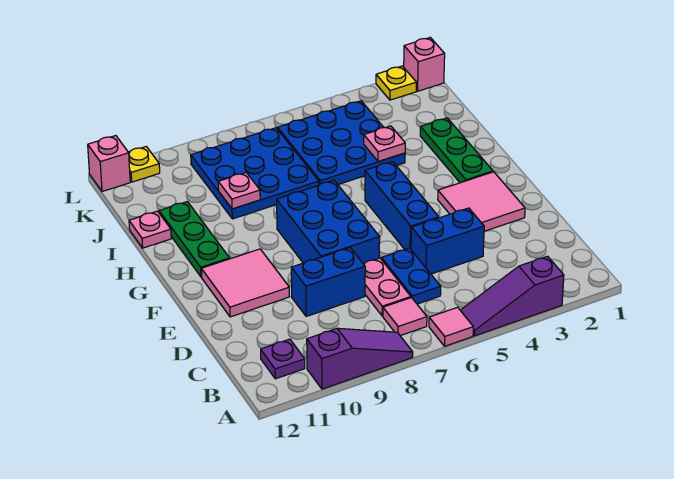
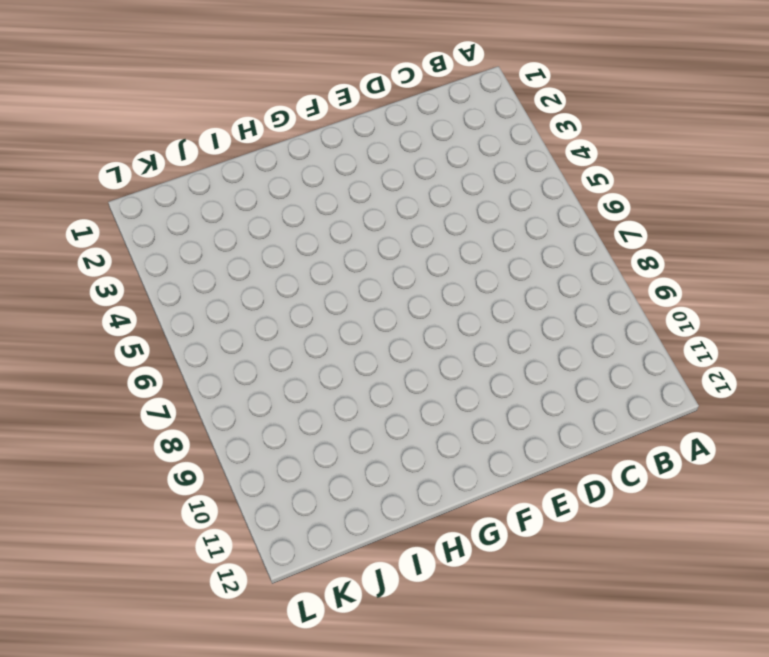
none -> purple slope A3:A5 level 1 top 3
none -> pink tile A6 level 1
none -> purple slope A8:A10 level 1 top 10

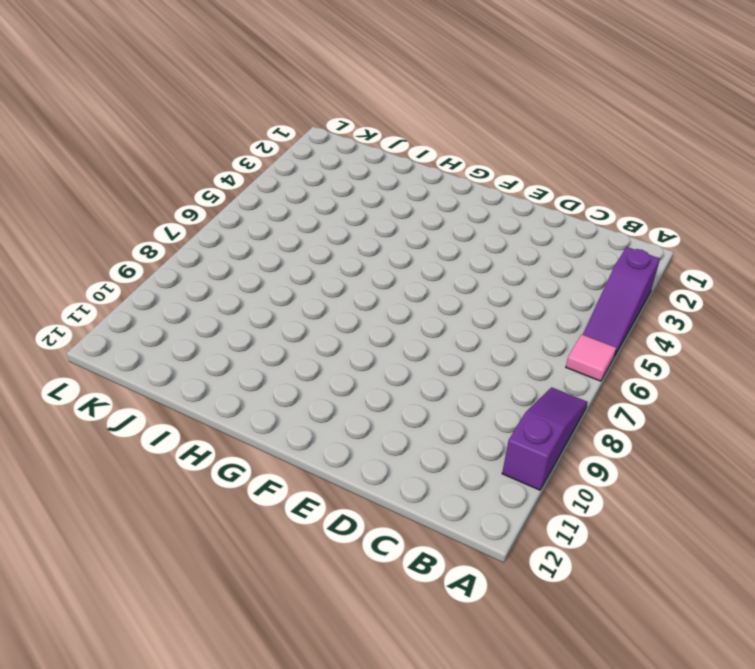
none -> pink tile B7 level 1
none -> purple plate B11 level 1
none -> blue plate C6:D6 level 1

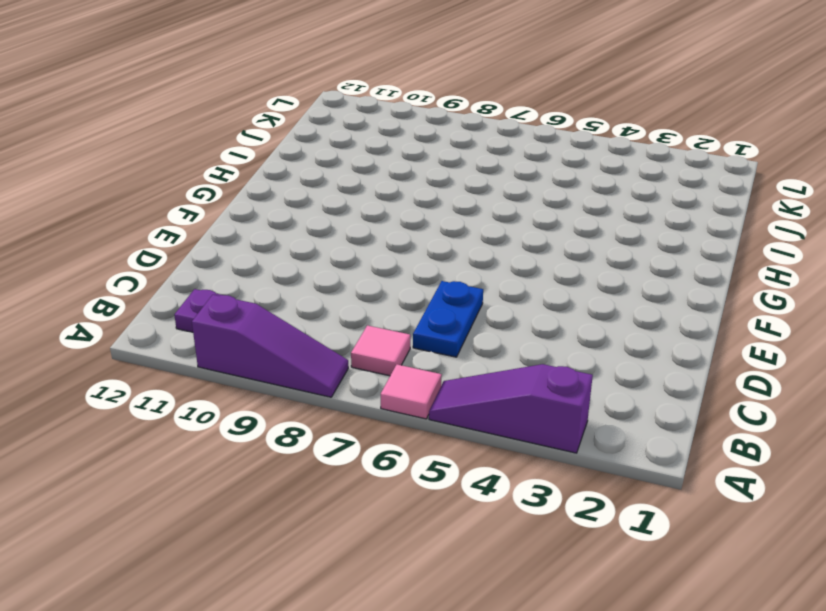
none -> pink plate C7:D7 level 1
none -> blue brick D4:D5 level 1
none -> blue brick D8:D9 level 1

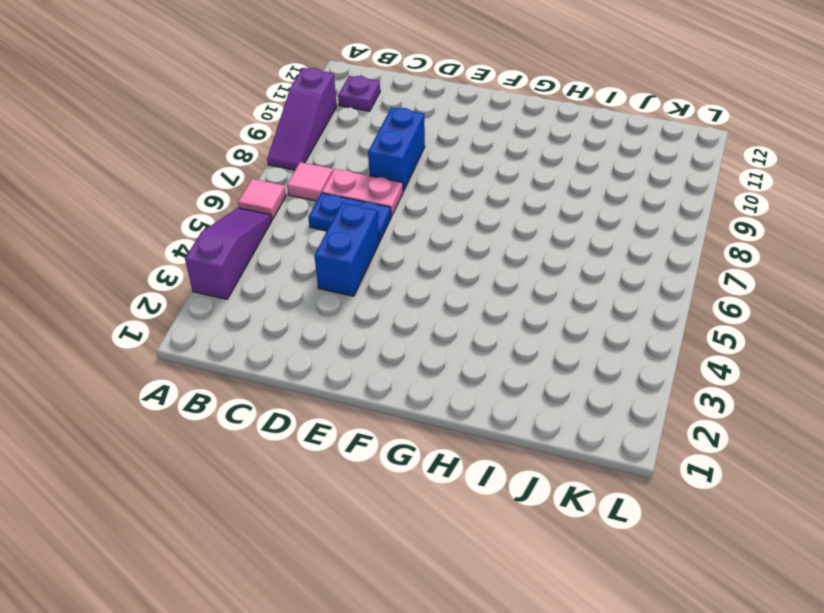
none -> pink tile E2:F3 level 1
none -> blue brick E5:G5 level 1
none -> blue brick E7:G8 level 1

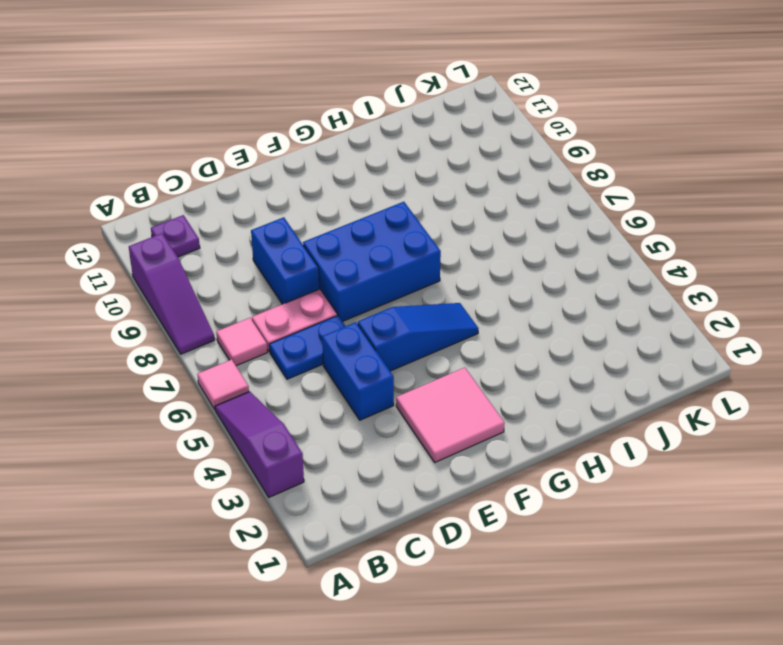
blue slope E5:G5 level 1 top E -> blue brick E5:G5 level 1
none -> pink tile E10:F11 level 1
none -> green plate G2:I2 level 1
none -> green plate G11:I11 level 1

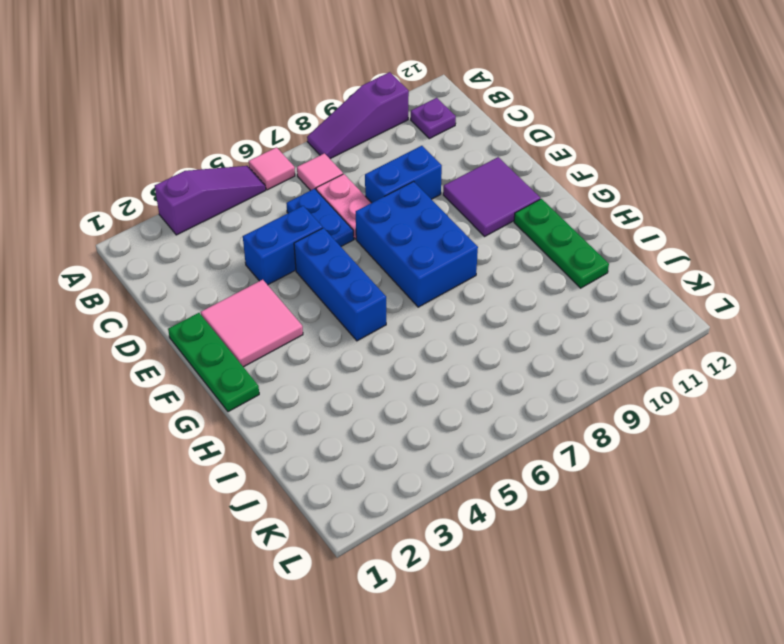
green plate E1:G1 level 1 -> green plate G2:I2 level 1
purple tile E10:F11 level 1 -> pink tile E10:F11 level 1
none -> blue plate I4:K6 level 1
none -> blue plate I7:K9 level 1
none -> pink plate I12 level 1

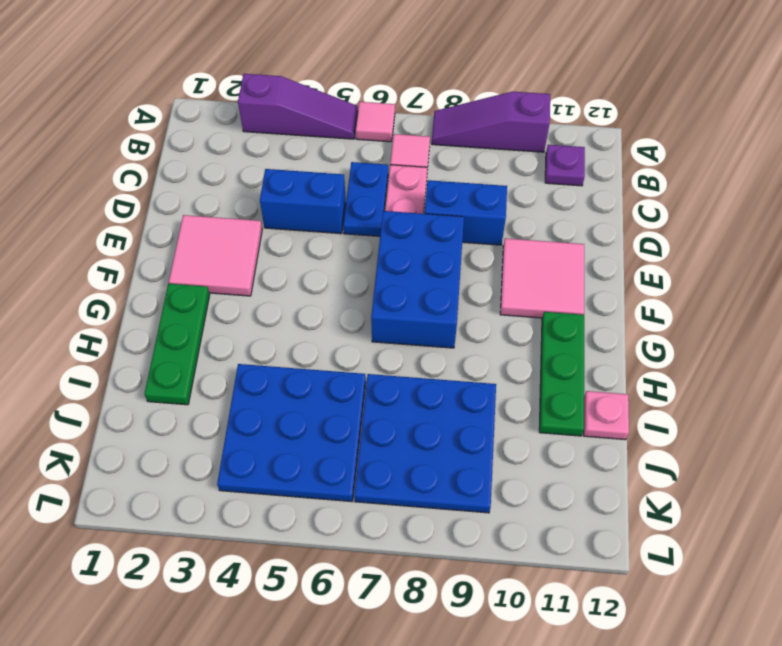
none -> blue brick E5:G5 level 1
none -> pink brick L1 level 1
none -> yellow plate L2 level 1

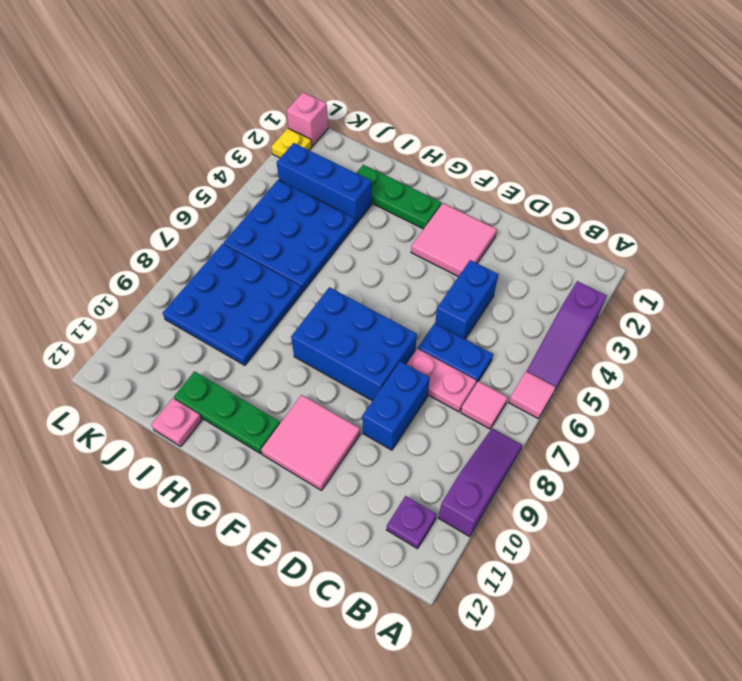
blue brick I3:K3 level 1 -> blue brick E5:G5 level 1
none -> yellow plate L11 level 1
none -> pink brick L12 level 1
none -> pink plate I4 level 2

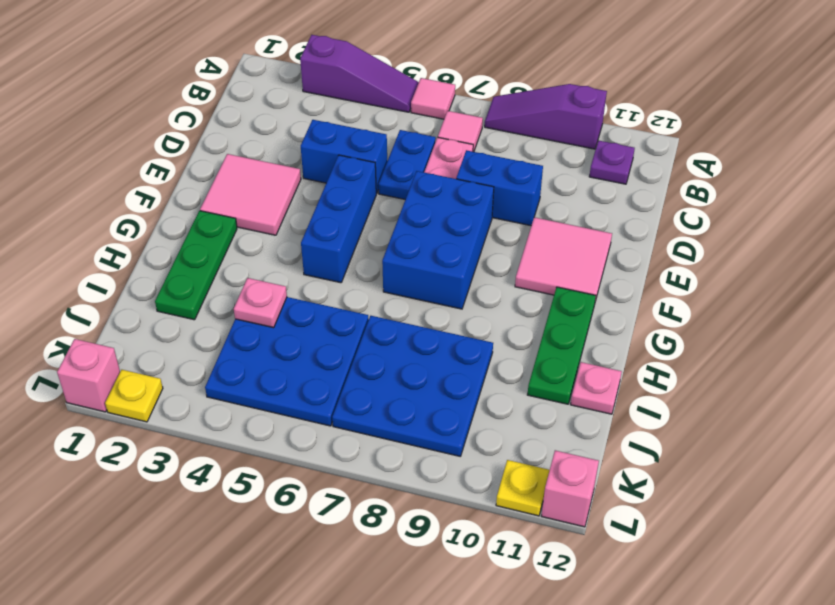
none -> pink plate I9 level 2

